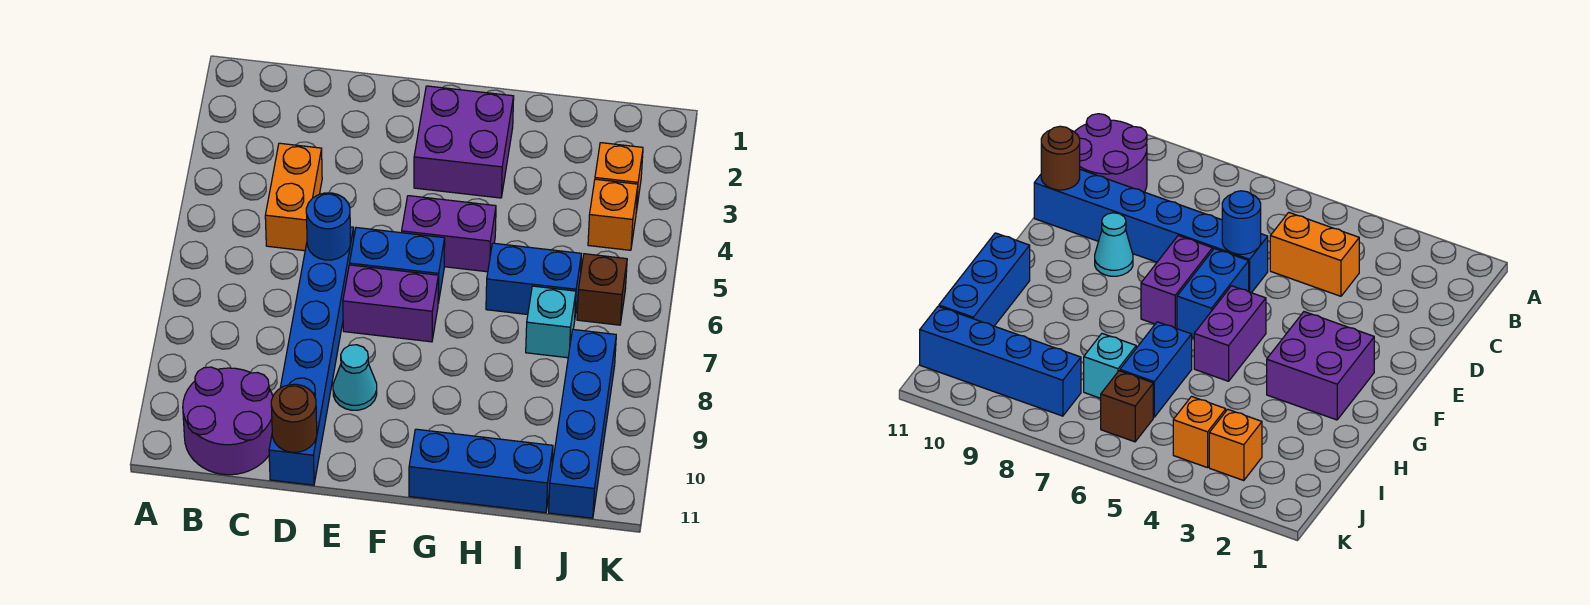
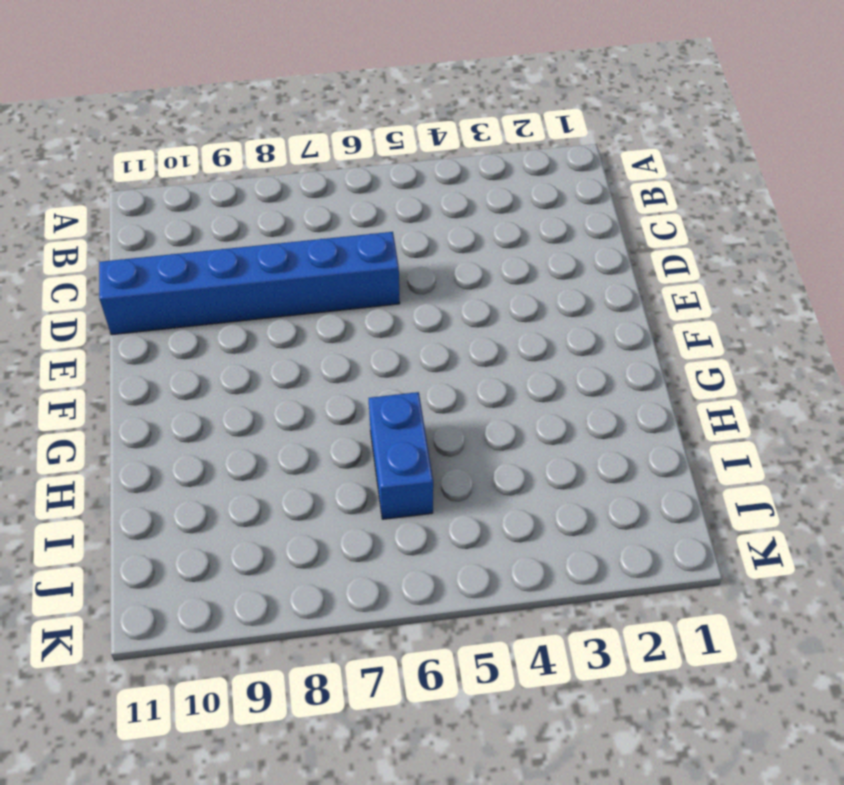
none -> purple round brick B10:C11 level 1
none -> orange brick C4:C5 level 1
none -> blue brick E6:F6 level 1

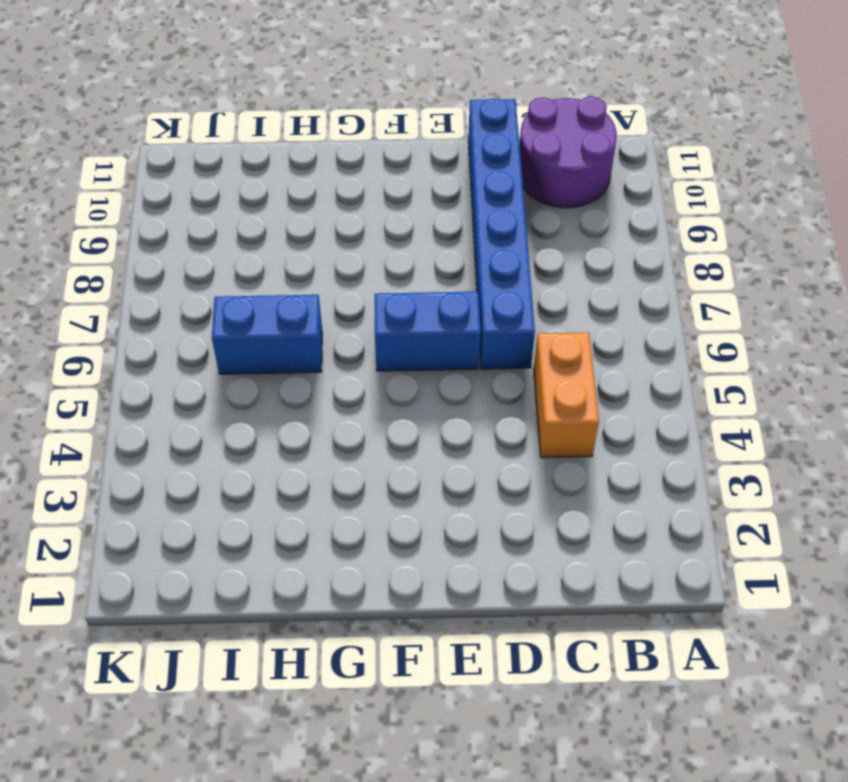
none -> purple brick E7:F7 level 1
none -> cyan cone E9 level 1
none -> purple brick F2:G3 level 1

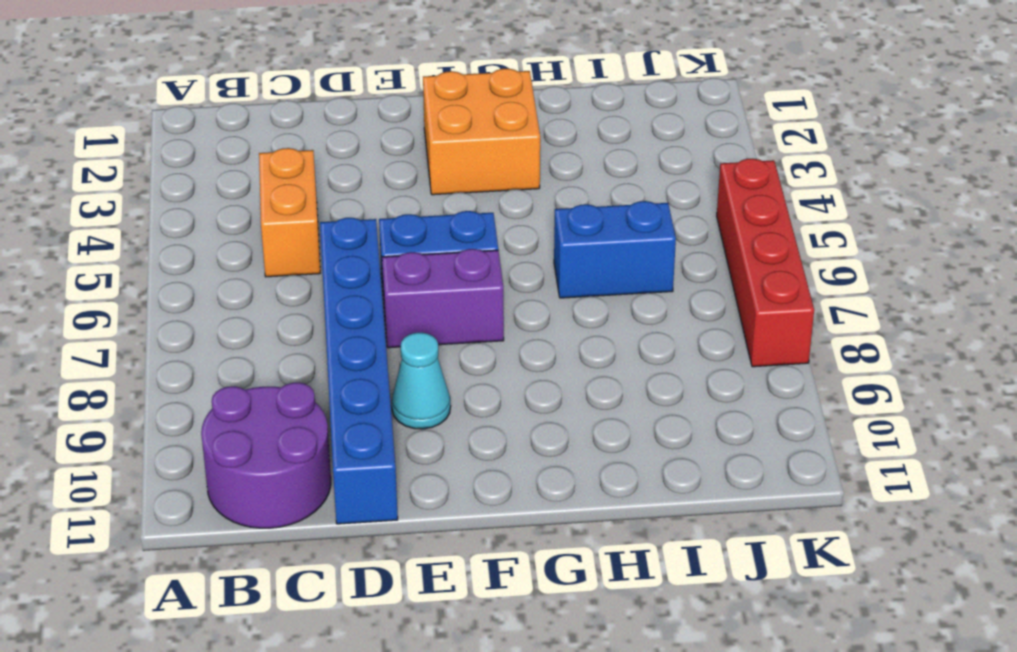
orange brick F2:G3 level 1 -> purple brick F2:G3 level 1
red brick K5:K8 level 1 -> none
none -> purple brick F5:G5 level 1
none -> blue brick G11:I11 level 1
none -> cyan brick I7 level 1

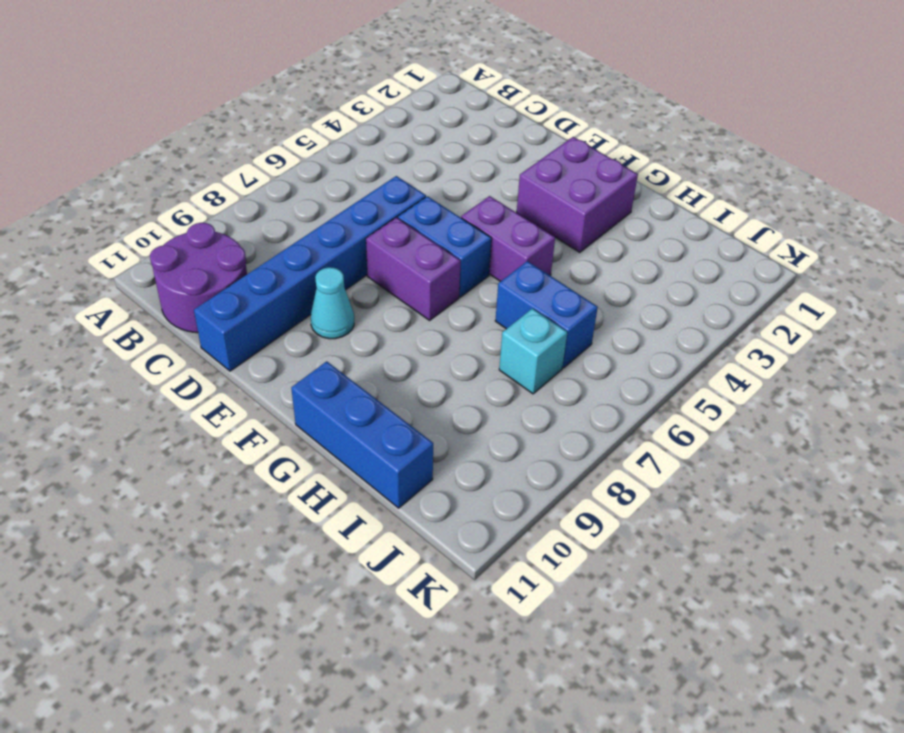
none -> orange brick C4:C5 level 1
none -> orange brick J3 level 1
none -> orange brick J4 level 1

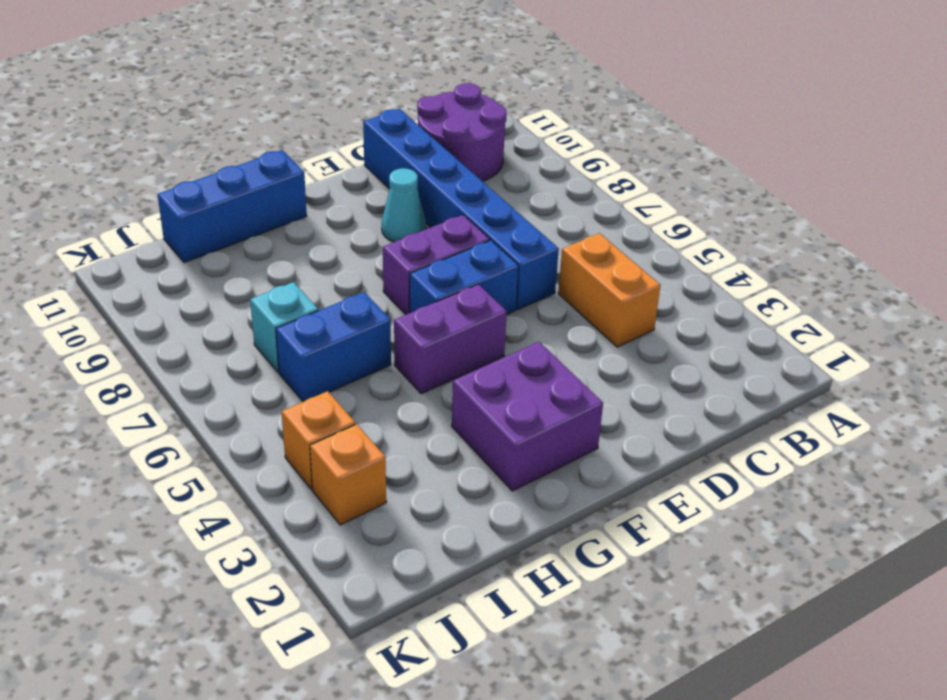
none -> brown brick J6 level 1
none -> blue brick J8:J11 level 1
none -> blue round brick D6 level 2

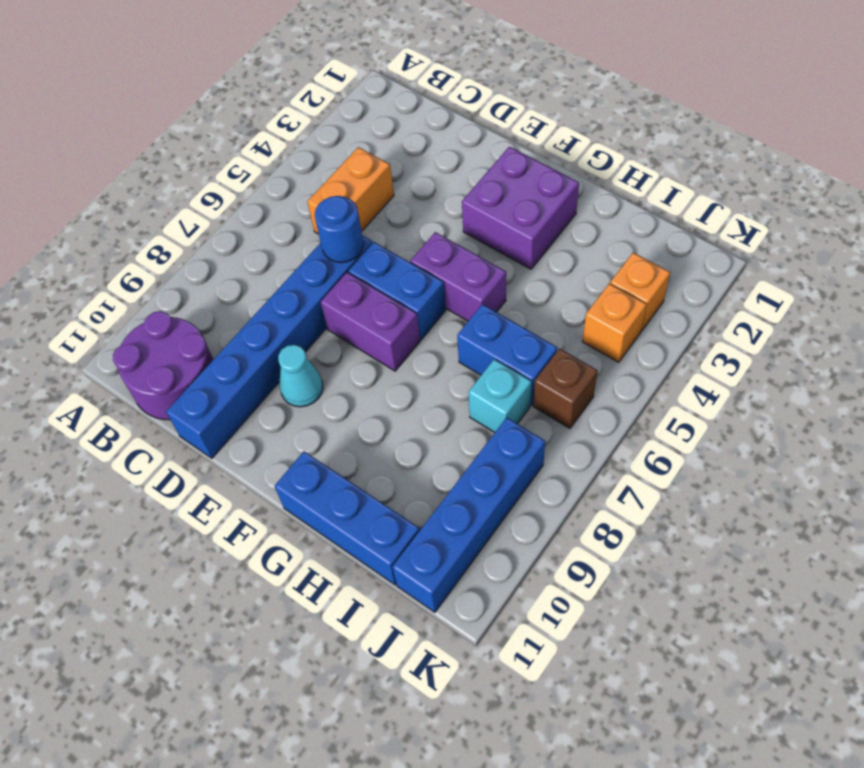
none -> brown round brick D11 level 2

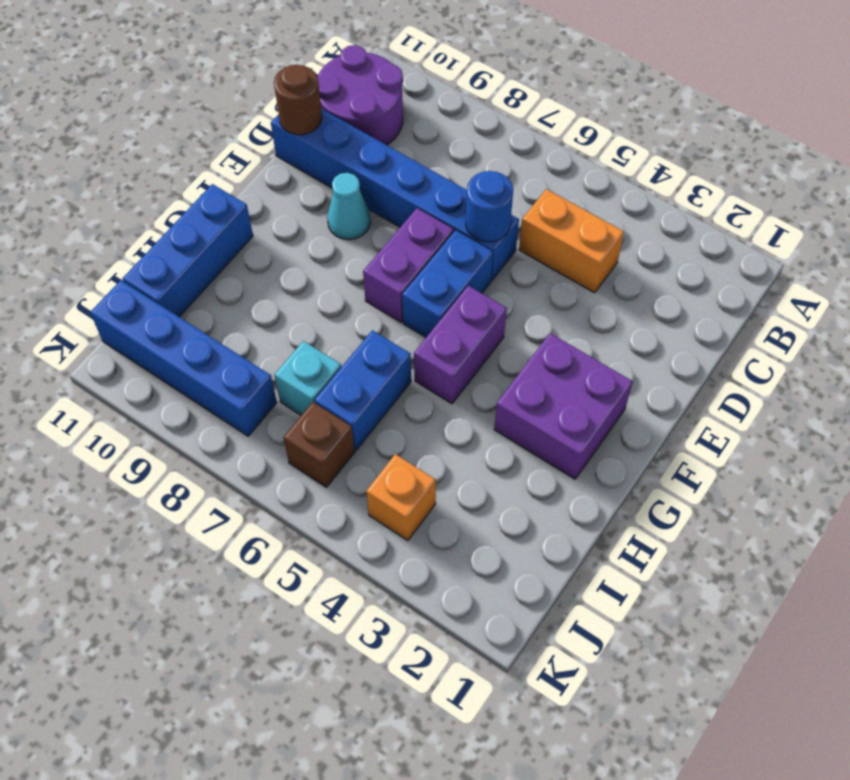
none -> orange brick J3 level 1

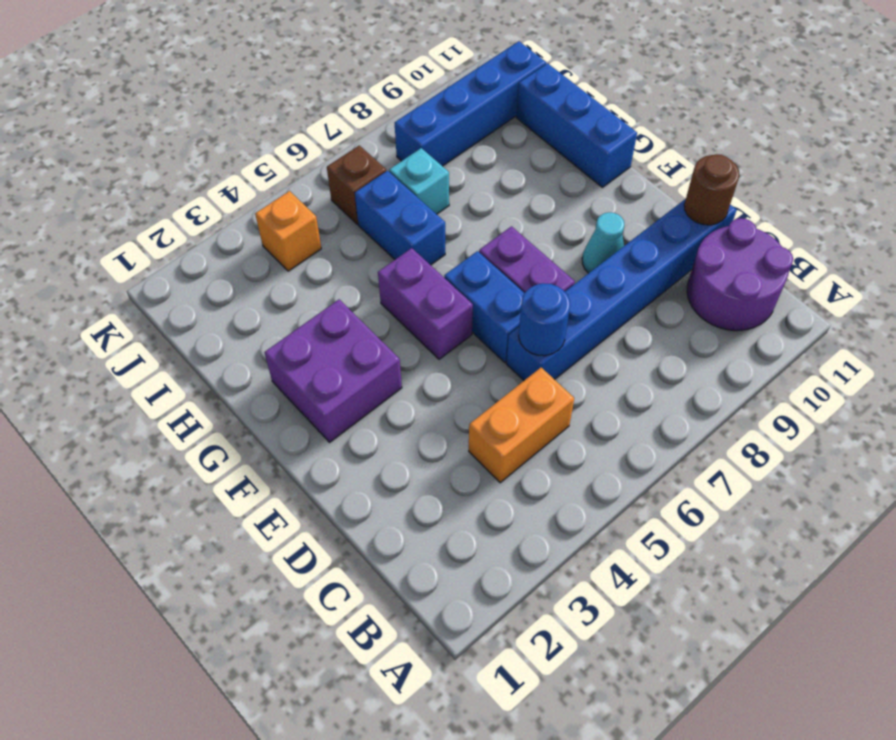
none -> orange brick J3 level 1

